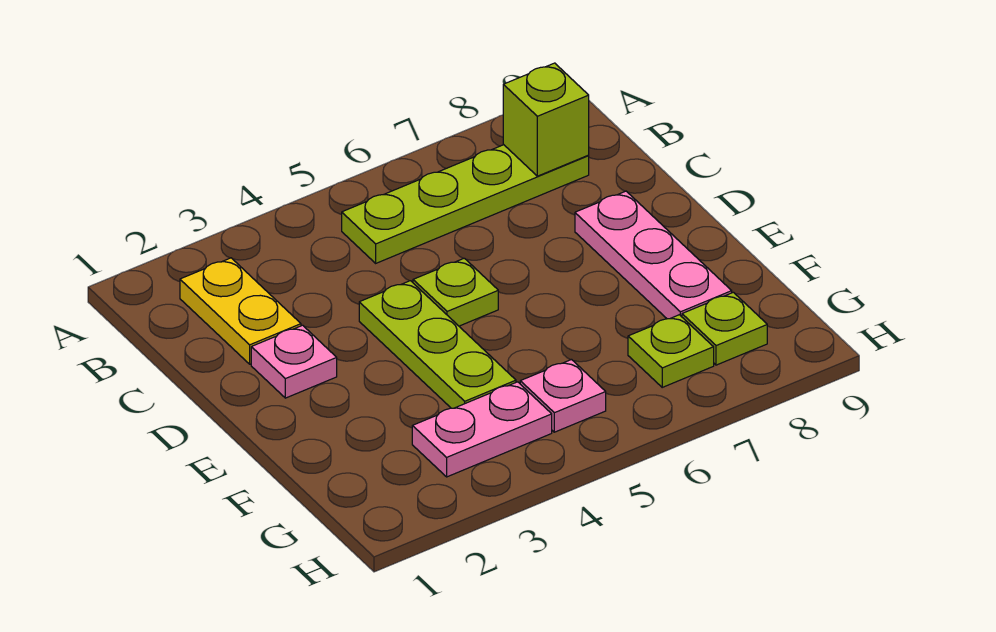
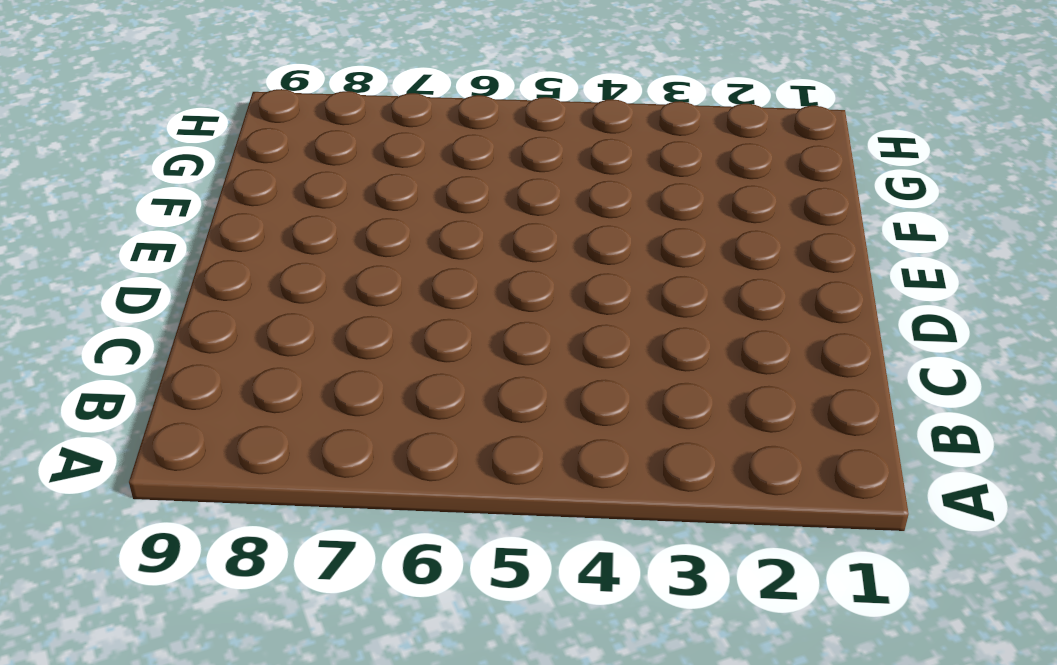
none -> yellow plate B2:C2 level 1
none -> lime plate B5:B8 level 1

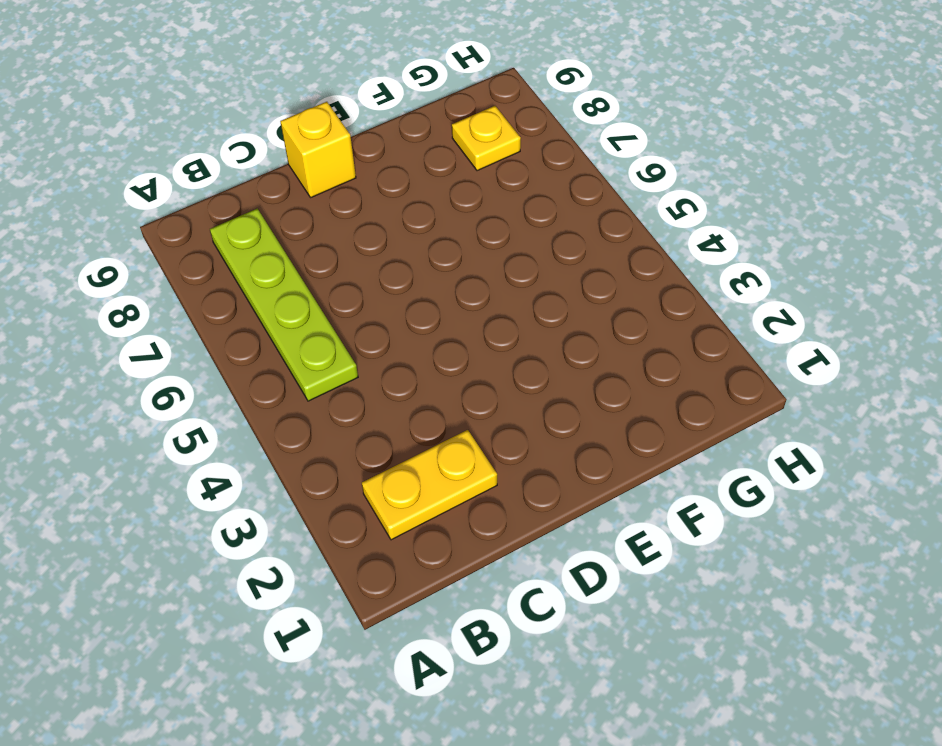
yellow brick D9 level 1 -> none
yellow plate G8 level 1 -> lime plate G8 level 1
none -> pink plate D2 level 1
none -> lime plate D4:F4 level 1

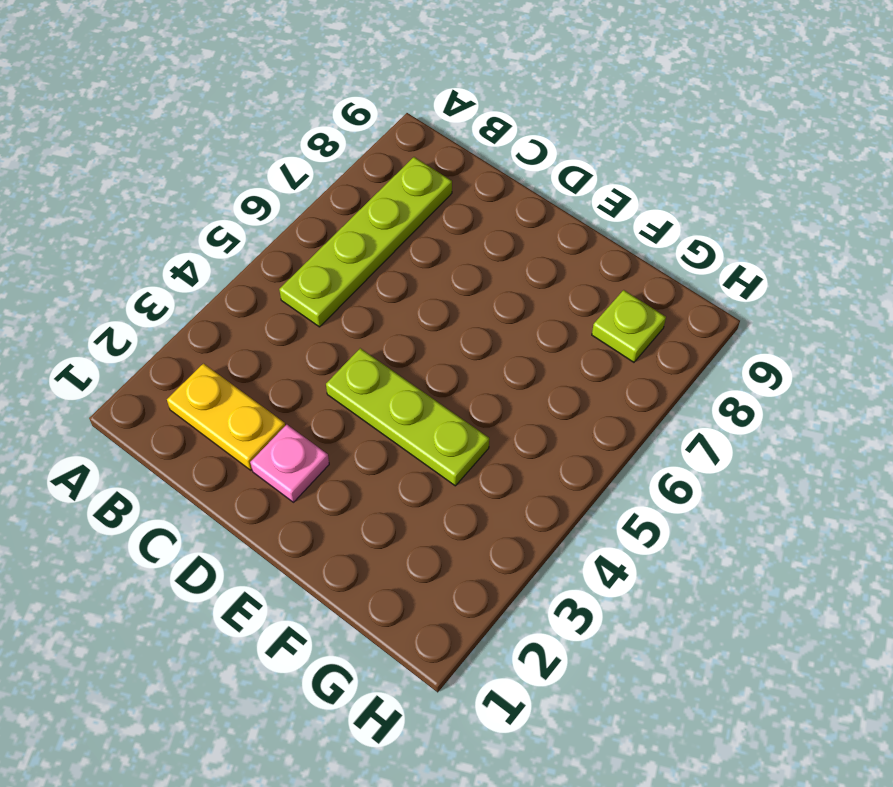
none -> lime plate D5 level 1
none -> pink plate D8:F8 level 1

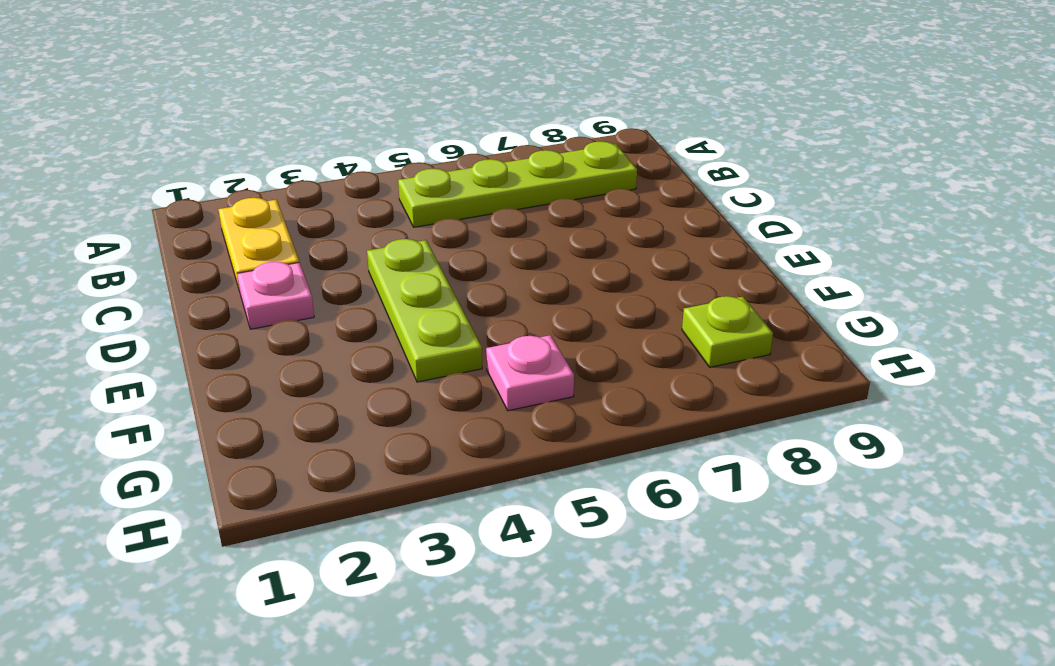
none -> lime plate D5 level 1
none -> pink plate D8:F8 level 1

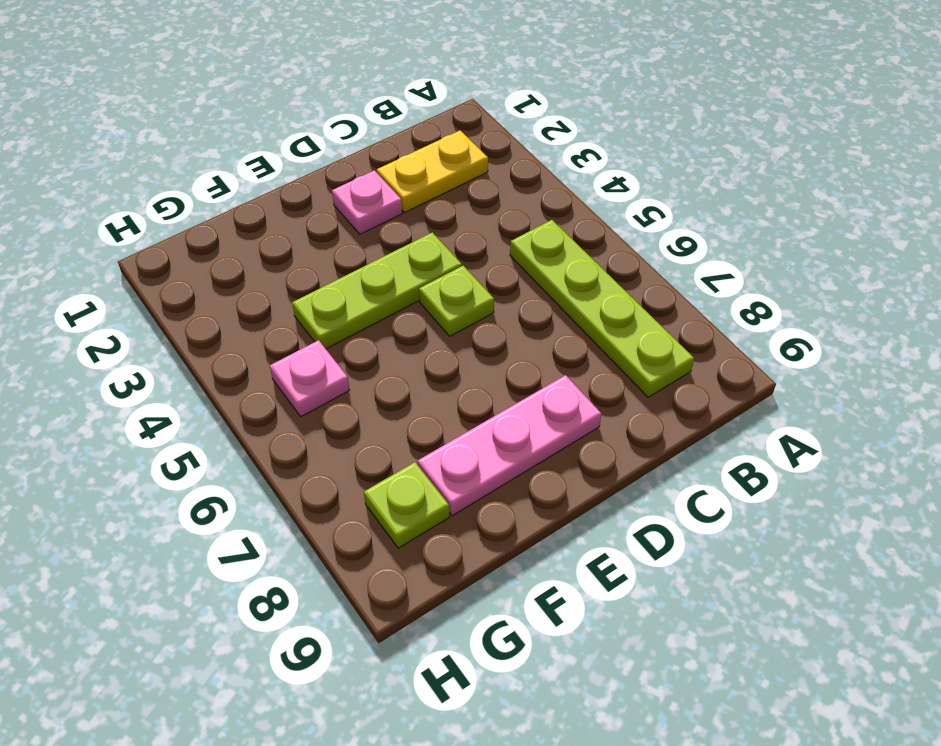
none -> pink plate G3:G4 level 1
none -> lime plate G7 level 1

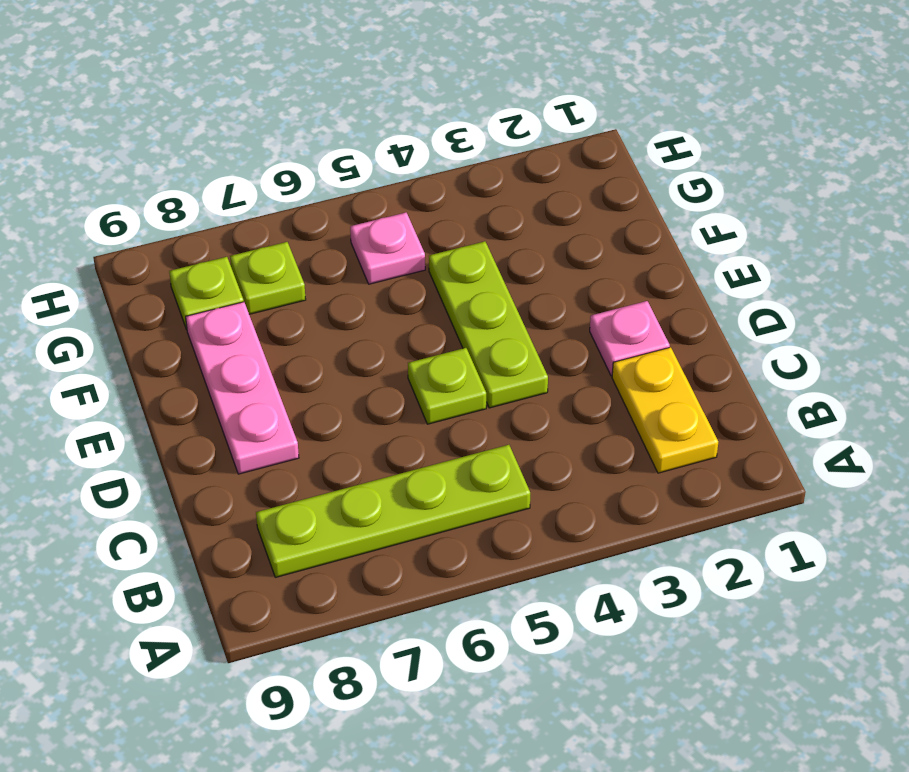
none -> pink plate G3:G4 level 1
none -> lime brick B8 level 2

